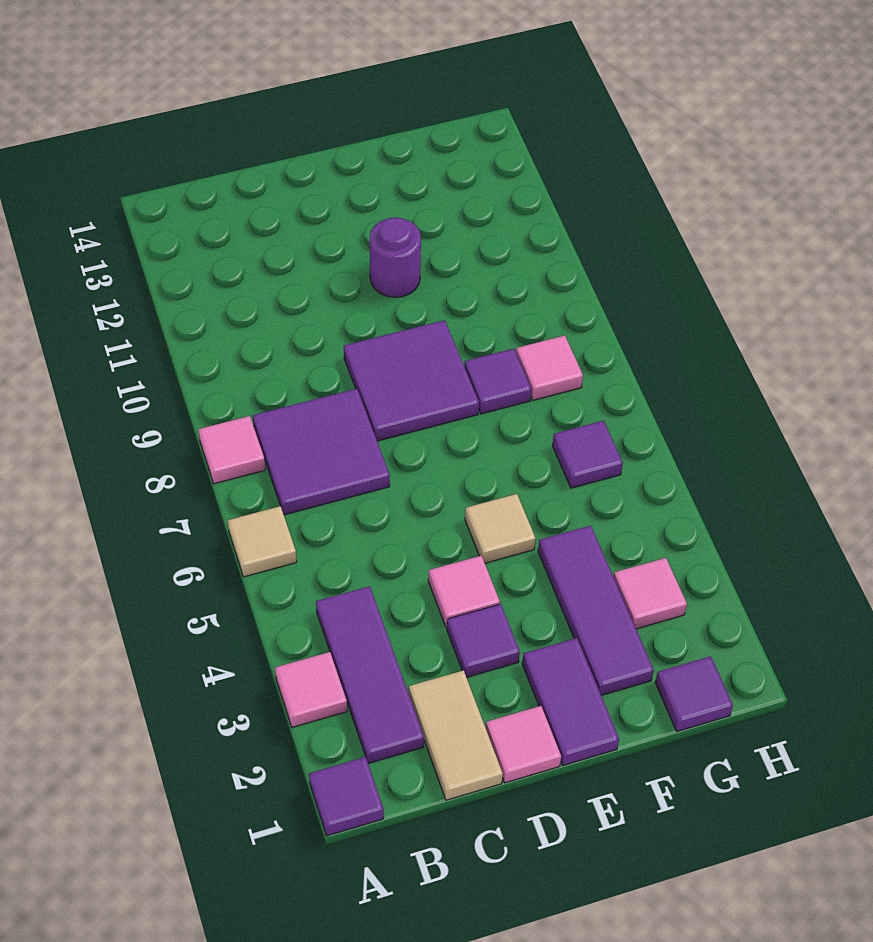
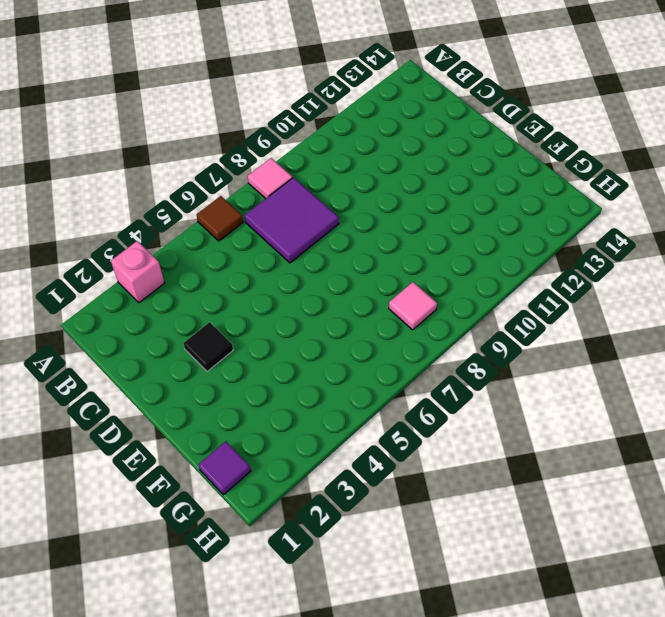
pink brick A3 level 1 -> pink tile A3 level 1
brown tile A6 level 1 -> tan tile A6 level 1
black tile D3 level 1 -> purple tile D3 level 1
none -> purple tile A1 level 1
none -> purple tile B2:B4 level 1
none -> tan tile C1:C2 level 1

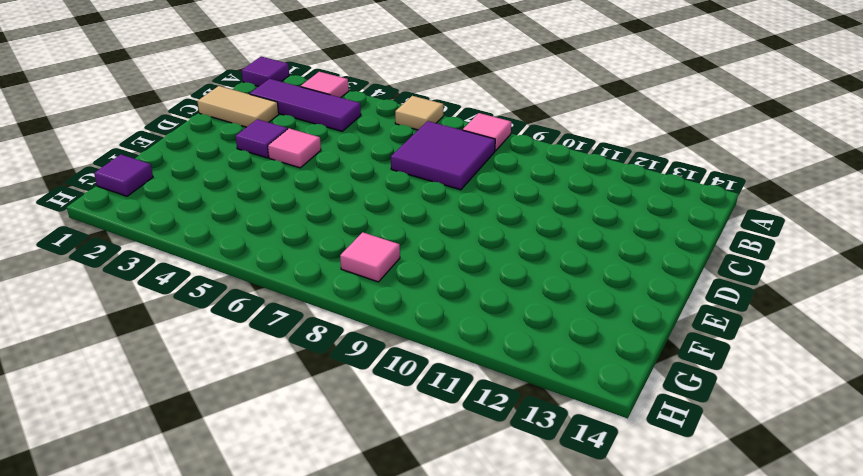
none -> pink tile D1 level 1
none -> purple tile D8:E9 level 1
none -> purple tile E1:E2 level 1

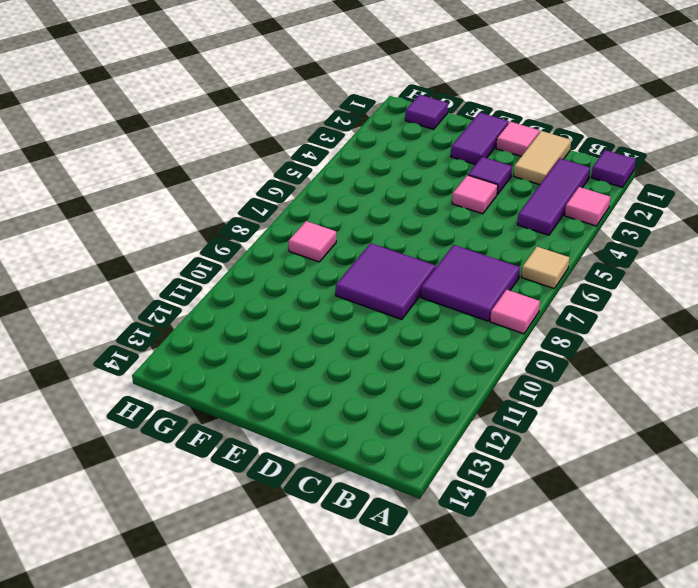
none -> tan tile E5 level 1
none -> purple round brick E11 level 1
none -> purple tile F2:F4 level 1

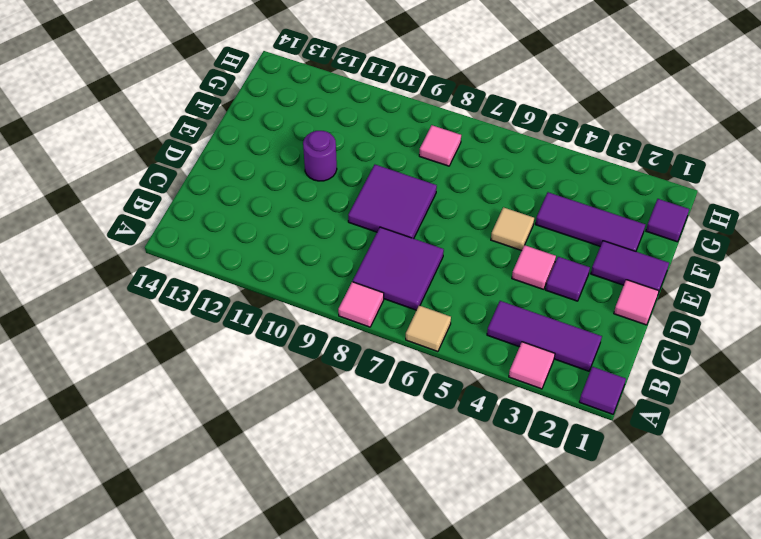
none -> tan tile C1:C2 level 1
none -> purple tile F8 level 1
none -> pink tile G3 level 1

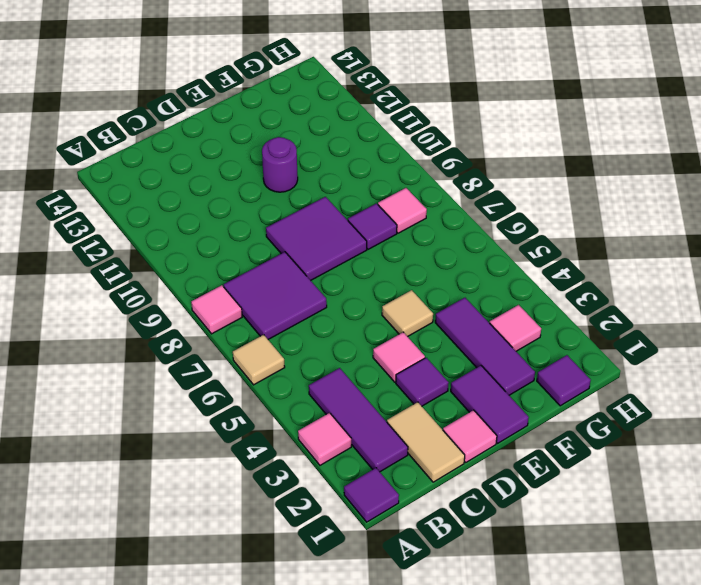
none -> purple tile G6 level 1

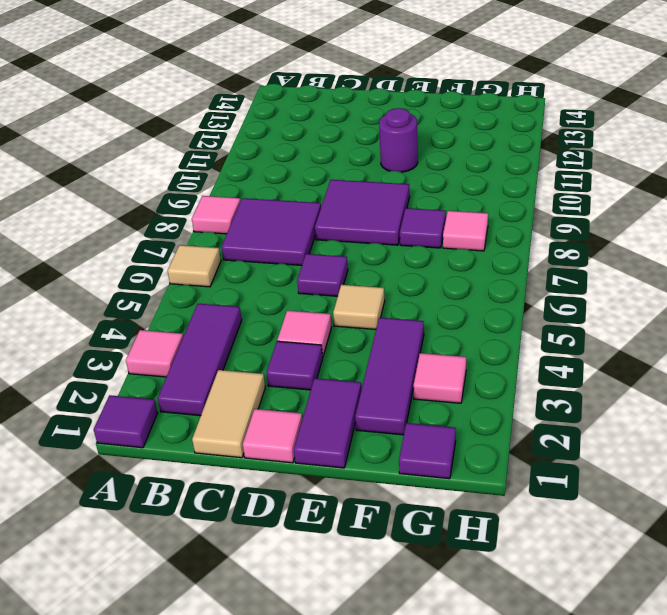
purple tile D6 level 1 -> purple tile G6 level 1

